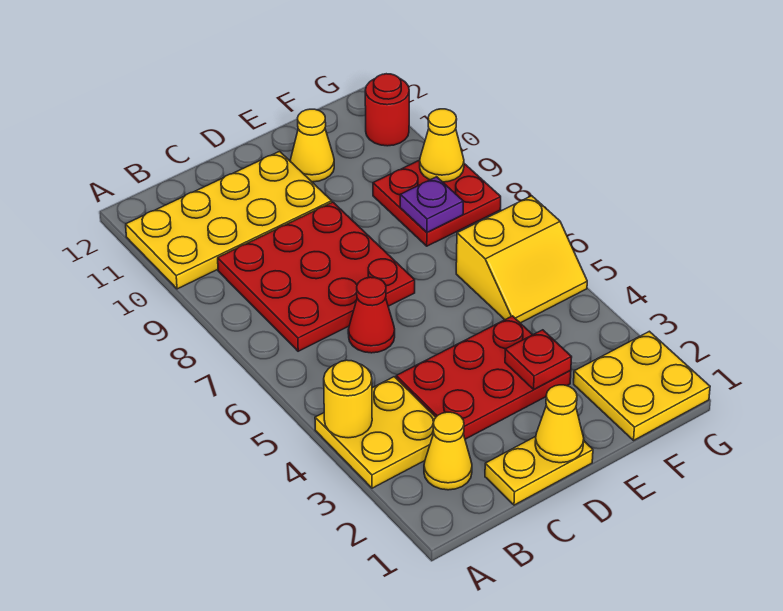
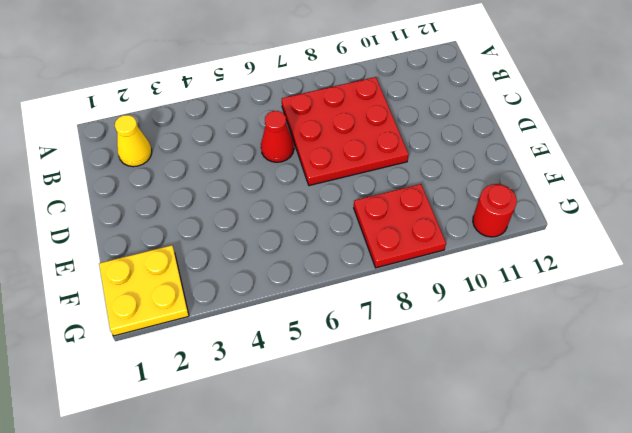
none -> yellow plate A3:B4 level 1
none -> yellow plate A10:D11 level 1
none -> yellow plate C1:D1 level 1

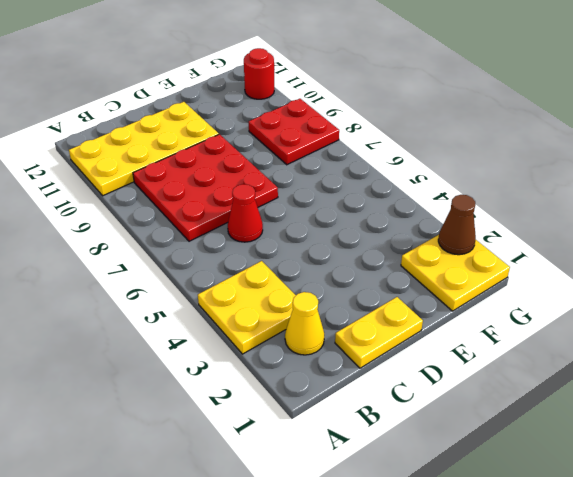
brown cone G2 level 2 -> none
none -> red plate C3:E4 level 1
none -> yellow cone E11 level 1
none -> yellow slope F5:G6 level 1 top 6

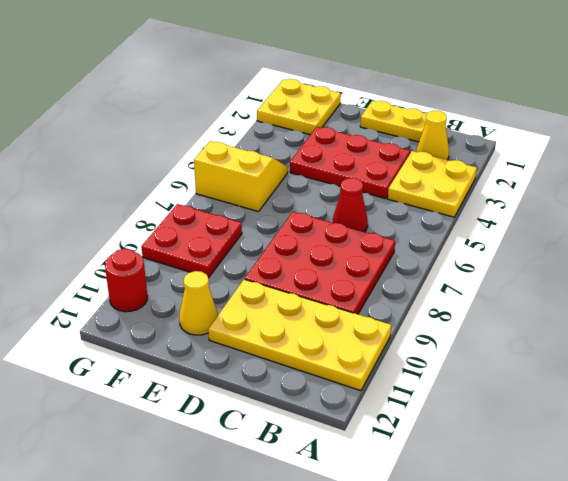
none -> yellow round brick A4 level 2
none -> yellow cone D1 level 2
none -> red plate E3 level 2

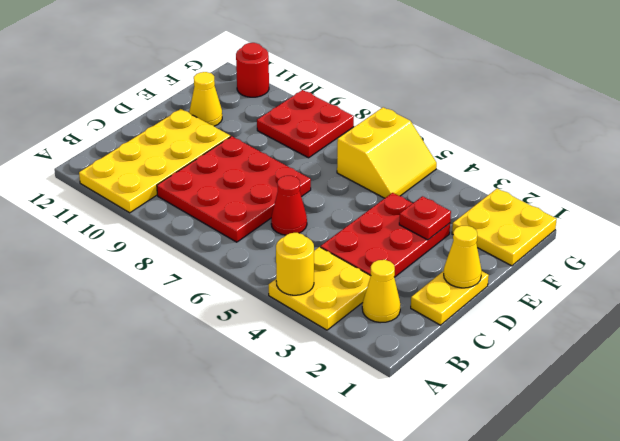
none -> purple plate F8 level 2
none -> yellow cone G9 level 2

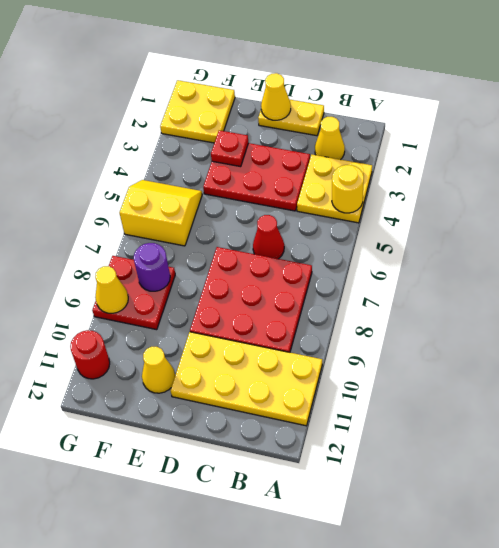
purple round brick F8 level 2 -> purple plate F8 level 2

